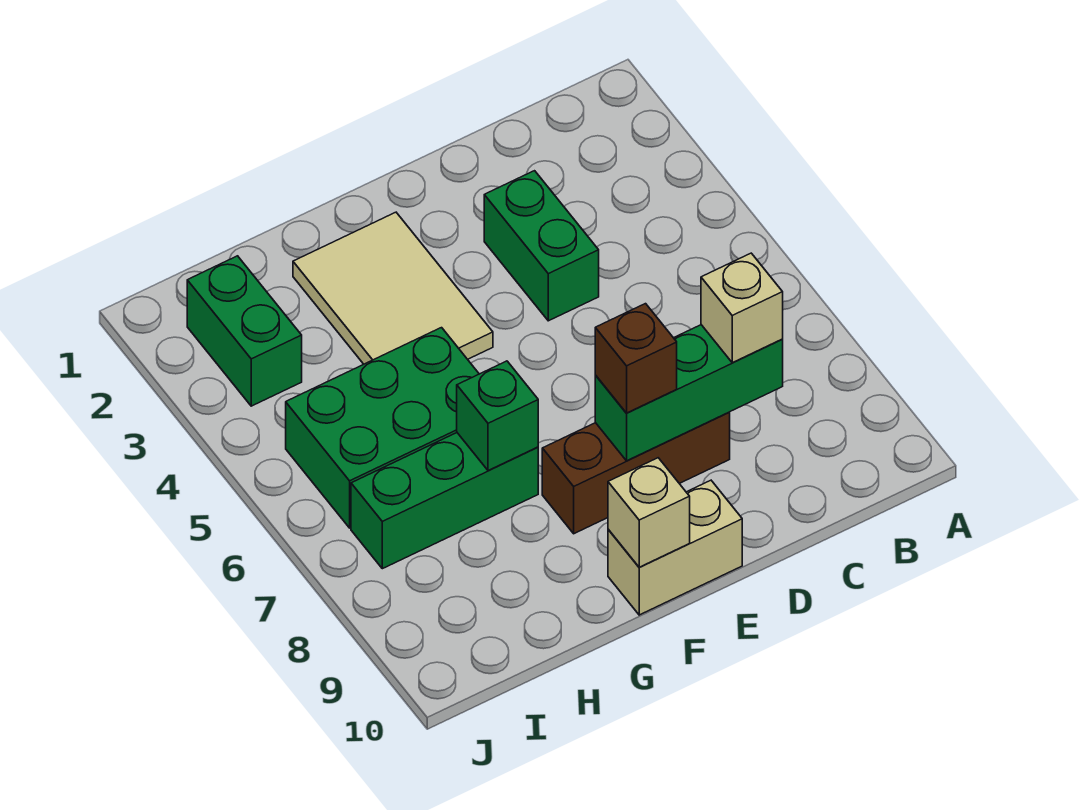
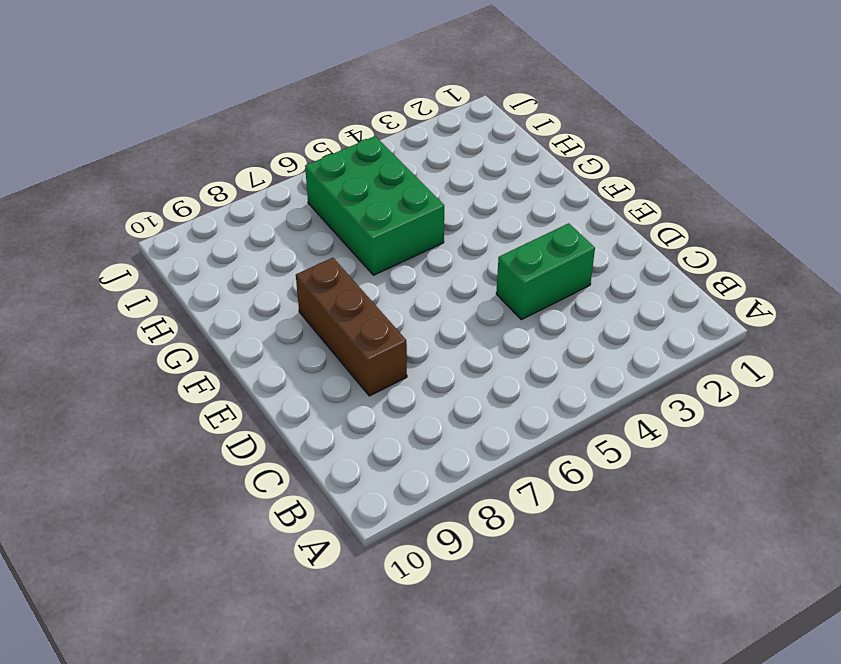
none -> tan brick E10:F10 level 1
none -> tan tile F2:G4 level 1
none -> green brick G7:I7 level 1

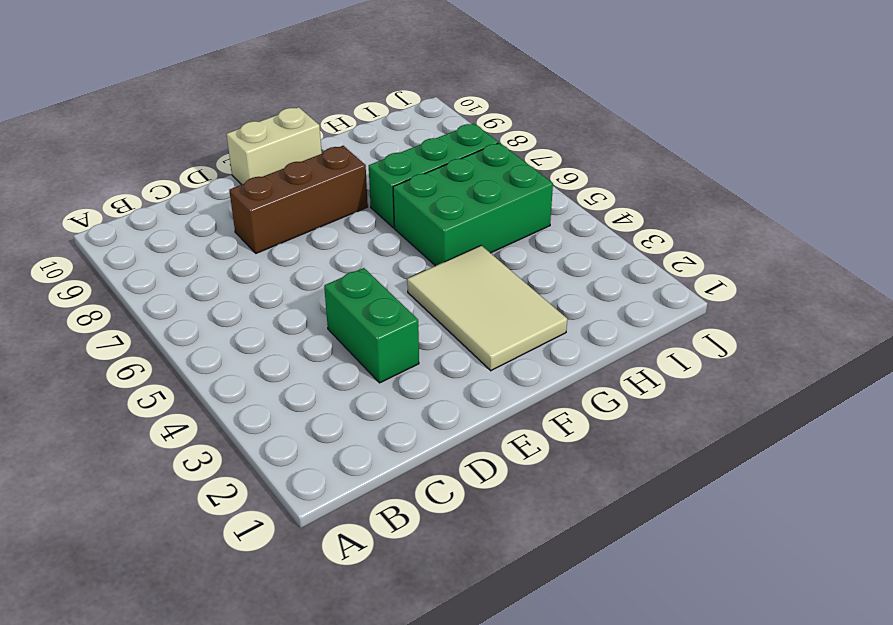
none -> green brick I2:I3 level 1
none -> green brick C8:E8 level 2
none -> tan brick F10 level 2

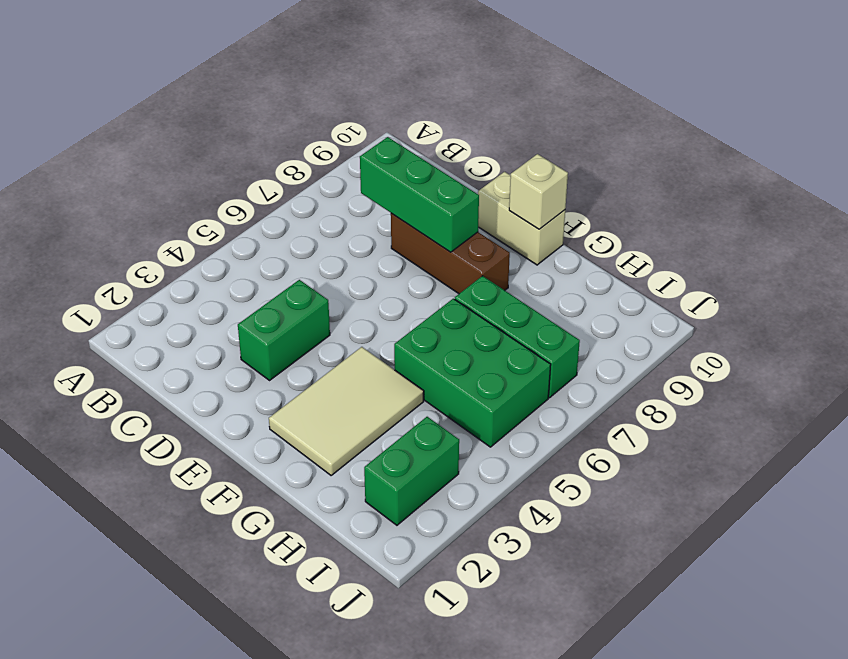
none -> green brick G7 level 2
none -> tan brick C8 level 3
none -> brown brick E8 level 3

